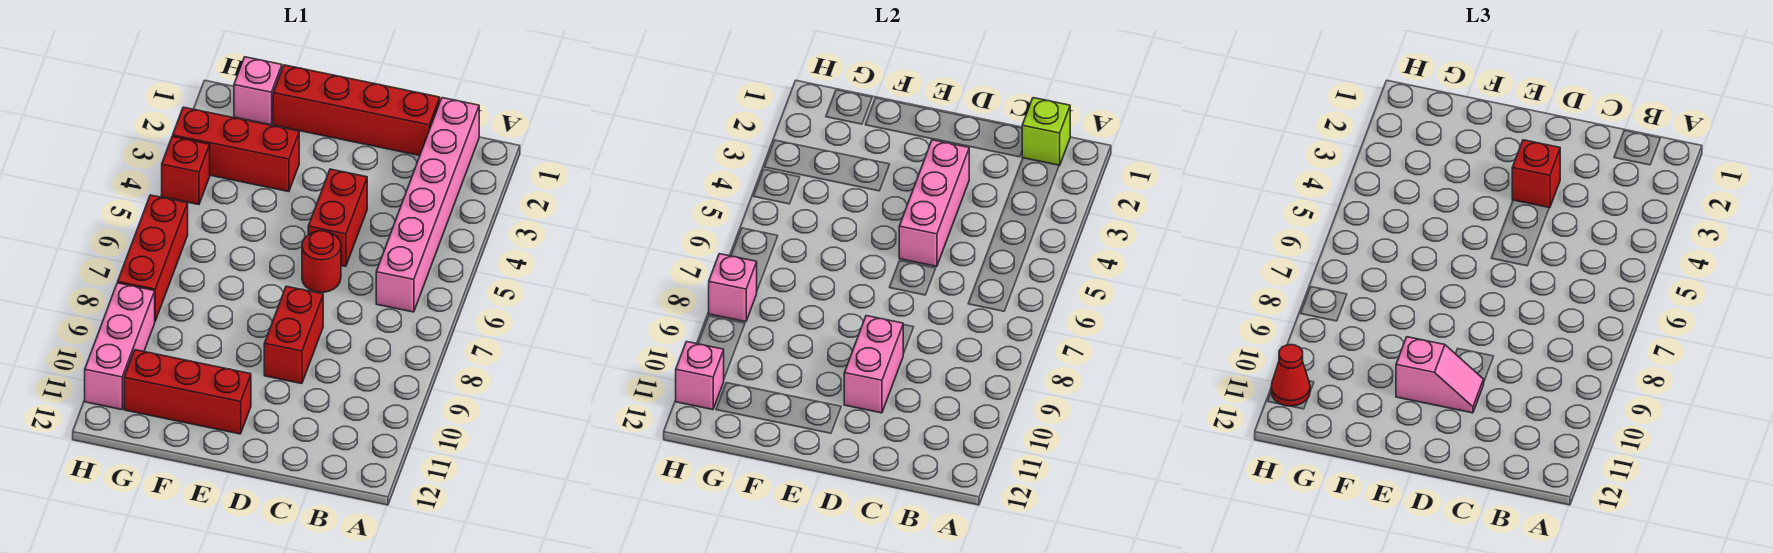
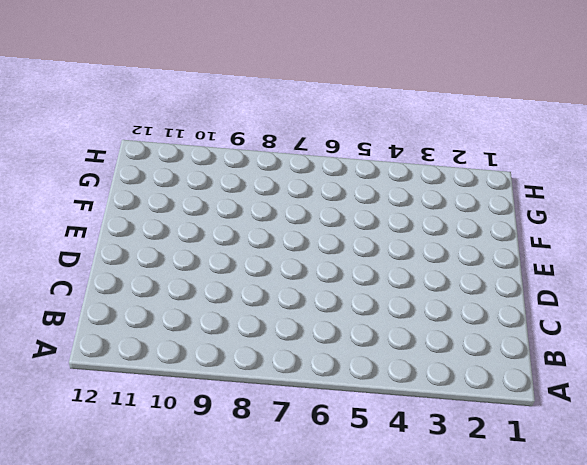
none -> pink brick B1:B6 level 1
none -> red brick C1:F1 level 1
none -> red brick D4:D5 level 1

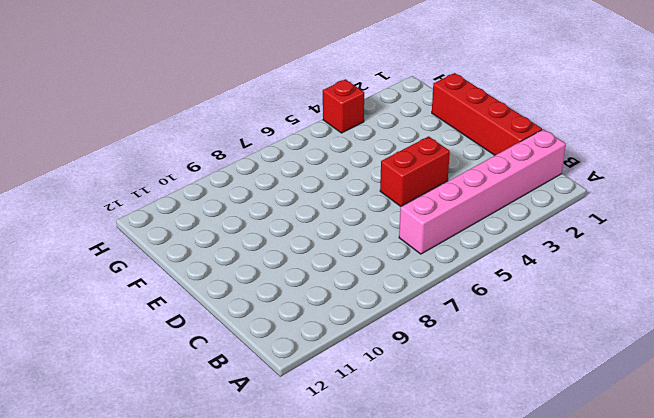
none -> red round brick D6 level 1
none -> red brick D8:D9 level 1
none -> red brick E11:G11 level 1

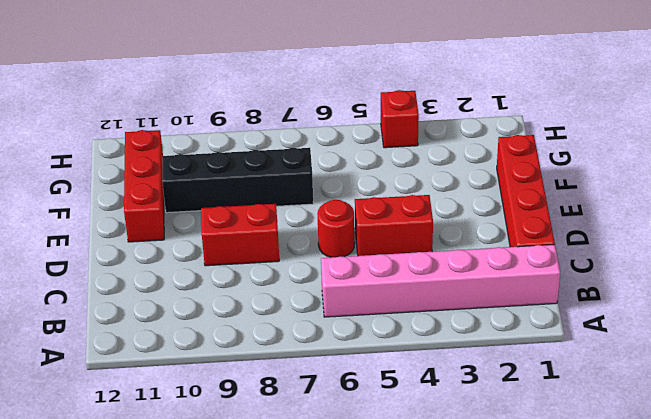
black brick F7:F10 level 1 -> none
none -> red brick F3:H3 level 1
none -> pink brick G1 level 1
none -> red brick H6:H8 level 1

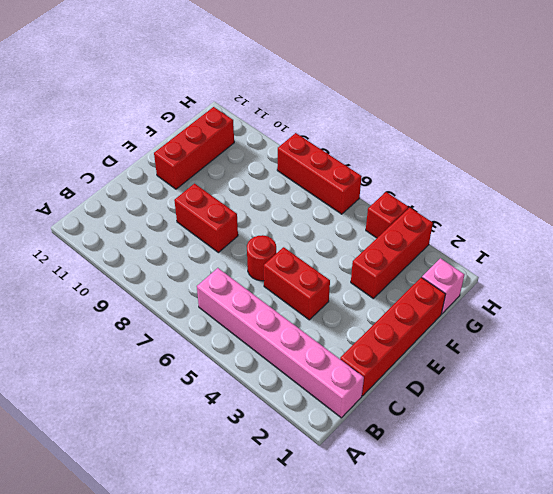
none -> pink brick H9:H11 level 1
none -> lime brick B1 level 2
none -> pink brick D3:D5 level 2

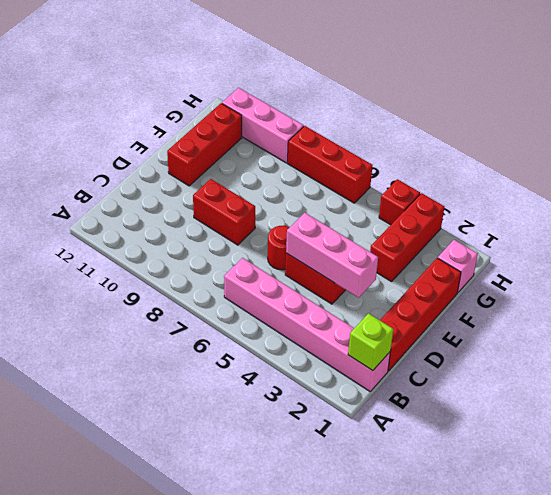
none -> pink brick D9:D10 level 2
none -> pink brick H8 level 2
none -> pink brick H11 level 2

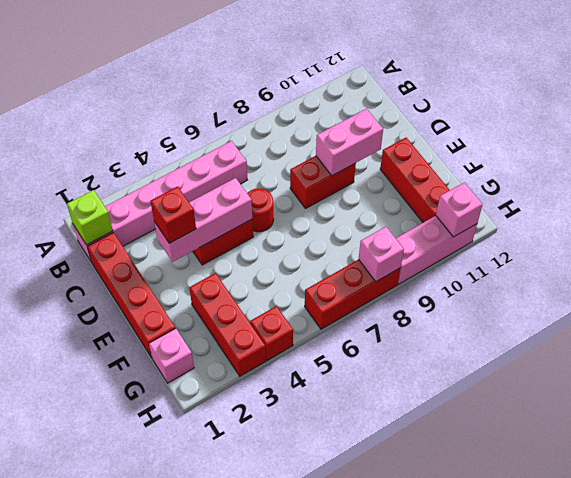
none -> pink slope D10:E10 level 3 top E
none -> red cone H11 level 3

